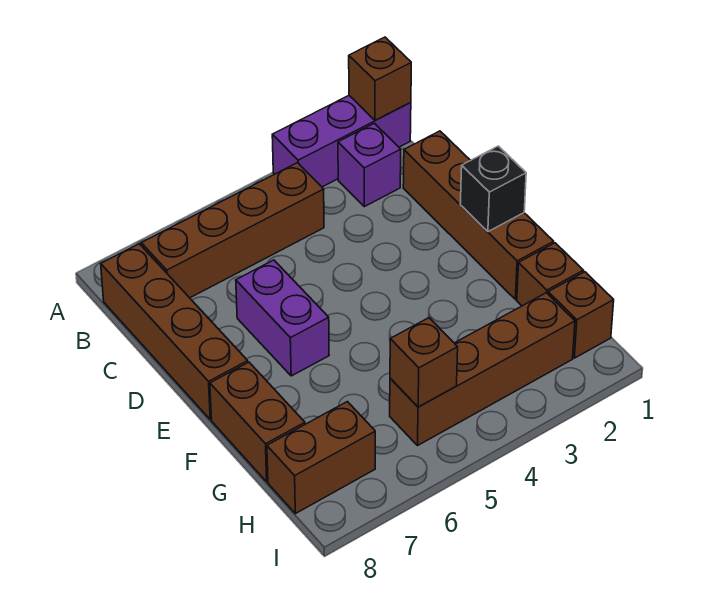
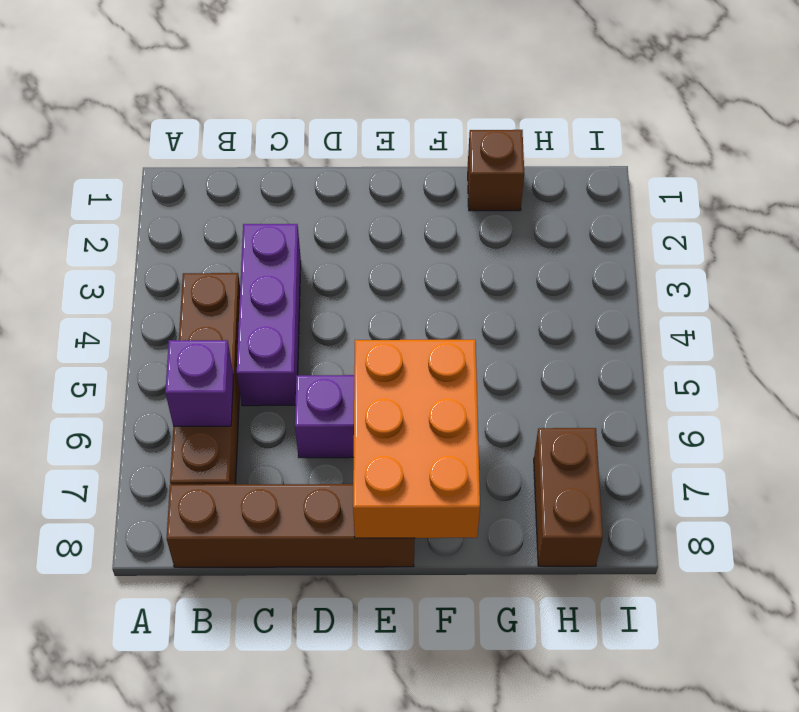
purple brick B6 level 2 -> purple brick B2 level 1
purple brick C3:C5 level 1 -> purple brick A1:A3 level 1
orange brick E6:F8 level 2 -> none
none -> brown brick C1:F1 level 1
none -> brown brick F8:G8 level 1
none -> brown brick H1 level 1

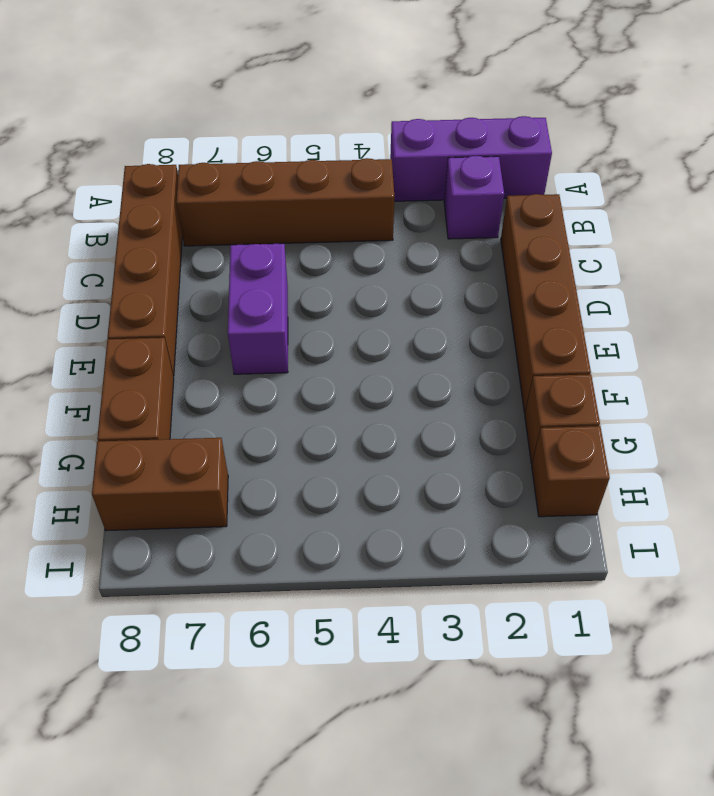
none -> brown brick H2:H5 level 1
none -> brown brick A1 level 2
none -> black brick E1 level 2

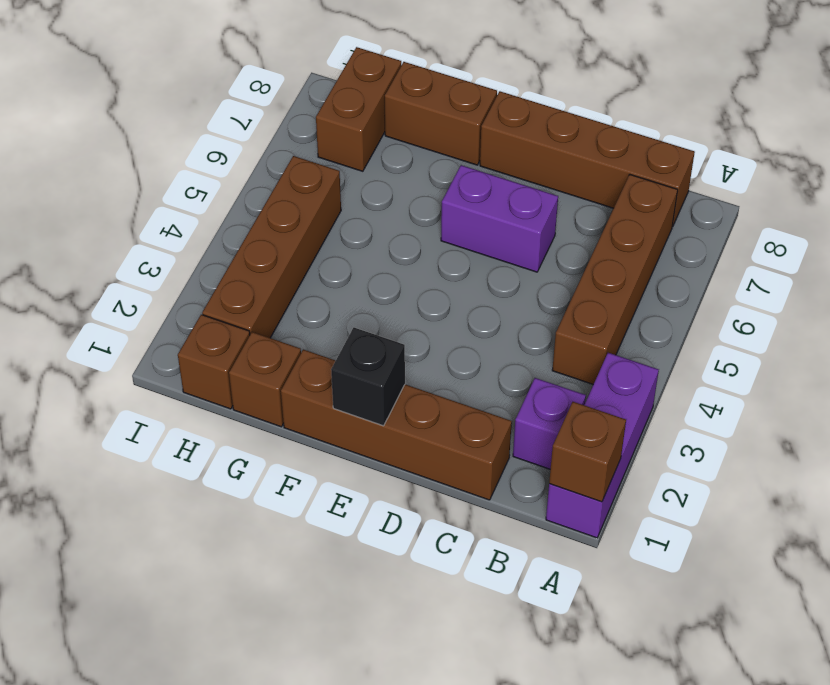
none -> brown brick H5 level 2

